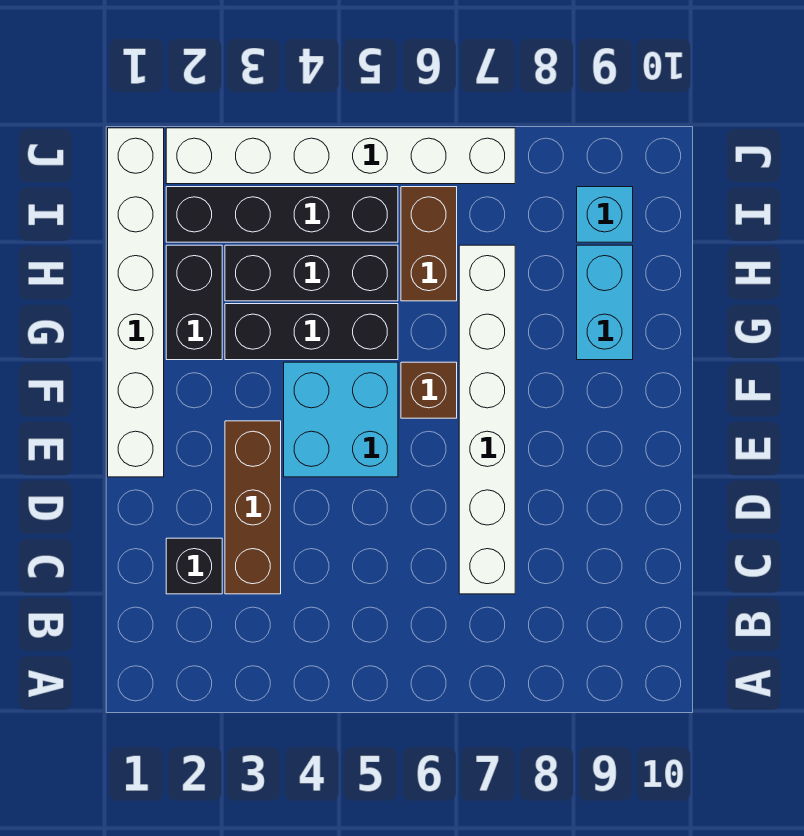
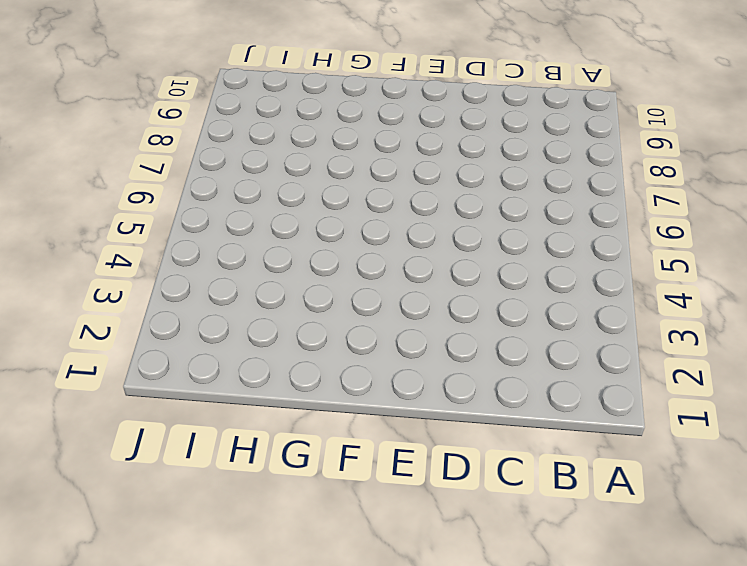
none -> black brick C2 level 1
none -> brown brick C3:E3 level 1
none -> white brick C7:H7 level 1

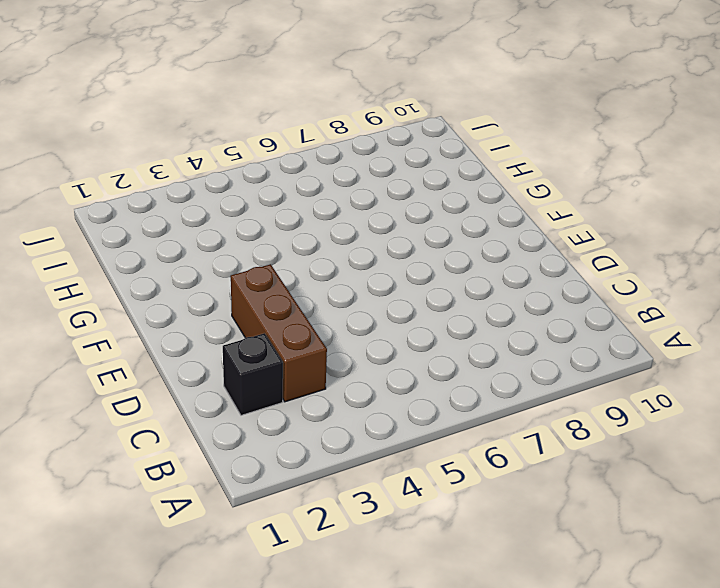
none -> white brick C7:H7 level 1
none -> white brick E1:J1 level 1
none -> cyan brick E4:F5 level 1

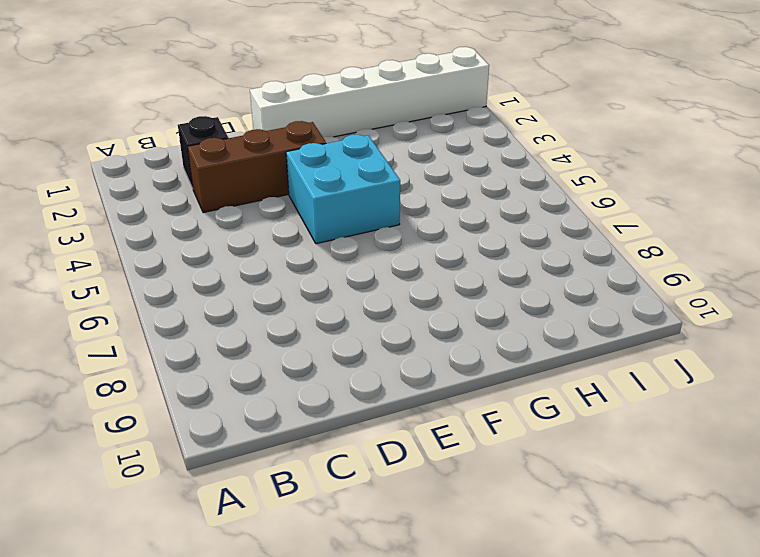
none -> white brick C7:H7 level 1
none -> brown brick F6 level 1
none -> black brick G2:H2 level 1

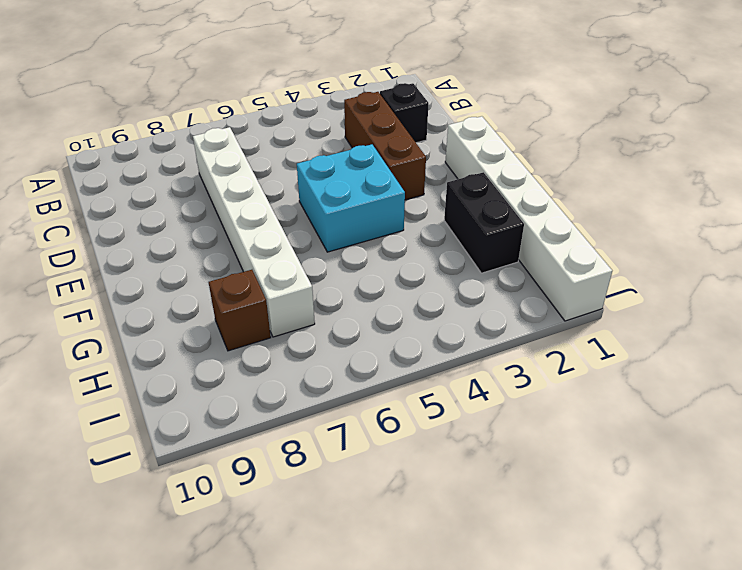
brown brick H8 level 1 -> brown brick F6 level 1
none -> black brick G3:G5 level 1
none -> cyan brick G9:H9 level 1
none -> black brick H3:H5 level 1

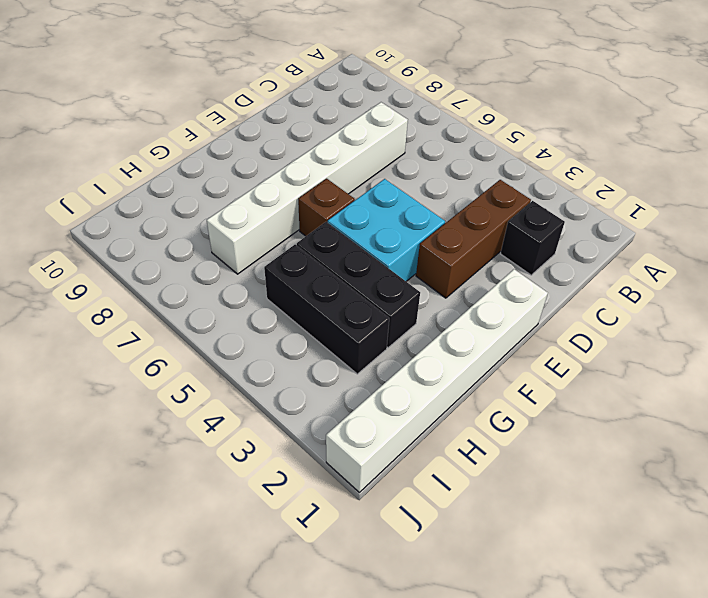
none -> black brick G2:H2 level 1
none -> cyan brick G9:H9 level 1
none -> brown brick H6:I6 level 1

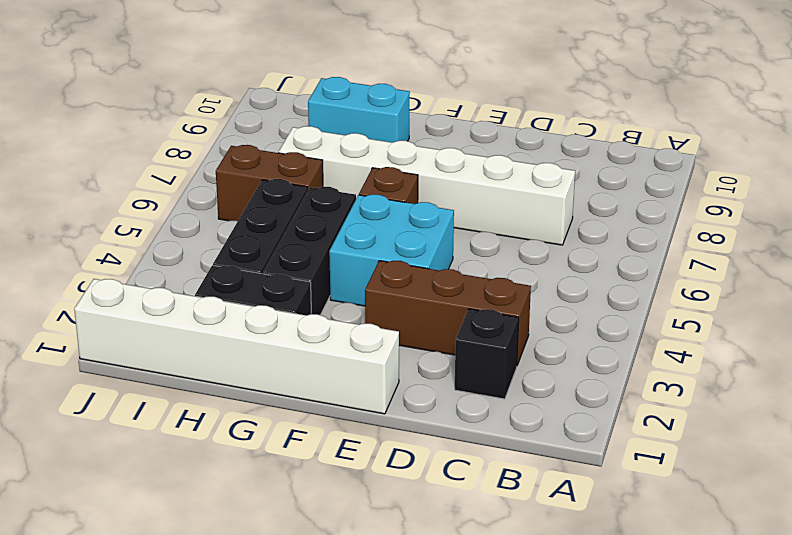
none -> black brick I2:I5 level 1
none -> cyan brick I9 level 1
none -> white brick J2:J7 level 1

